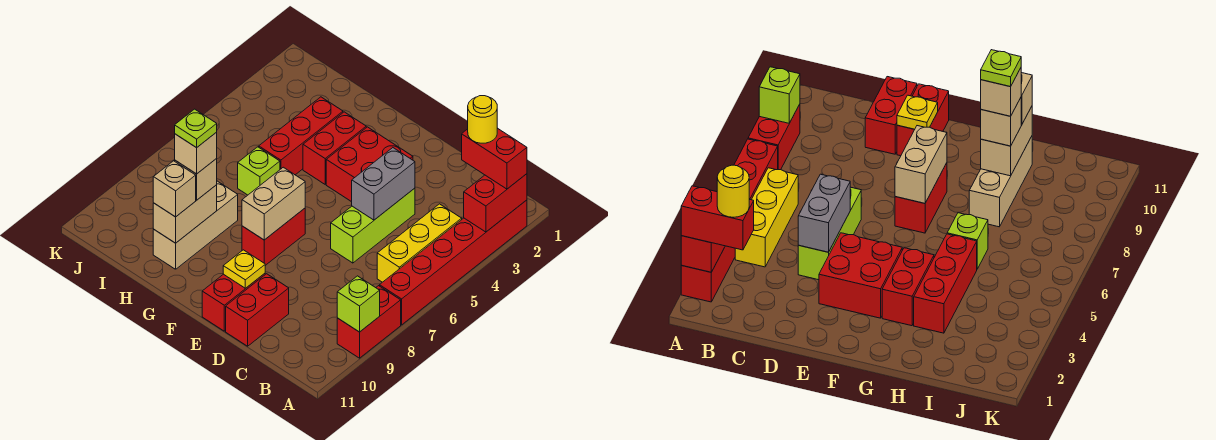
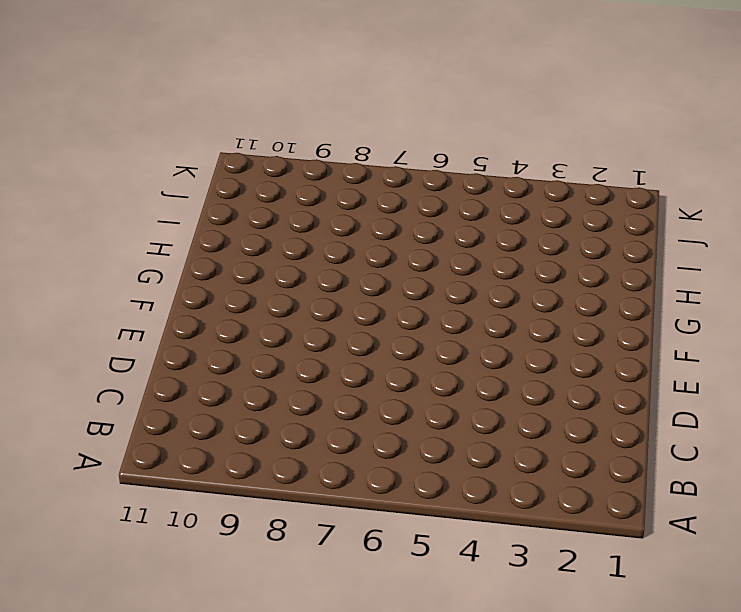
none -> red brick A2:A7 level 1
none -> red brick A8:A9 level 1
none -> yellow brick B4:B6 level 1

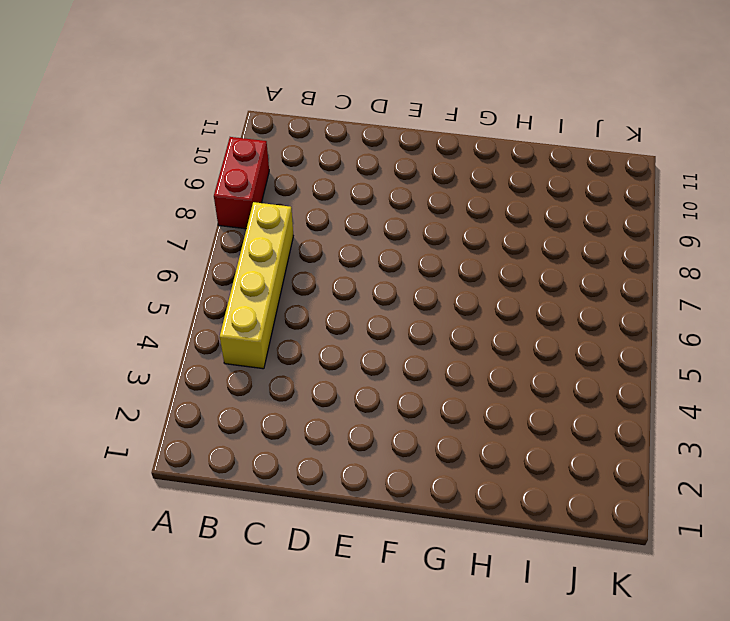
yellow brick B4:B7 level 1 -> yellow brick B4:B6 level 1
none -> red brick A2:A7 level 1
none -> lime brick D4:D6 level 1
none -> red brick D10:D11 level 1

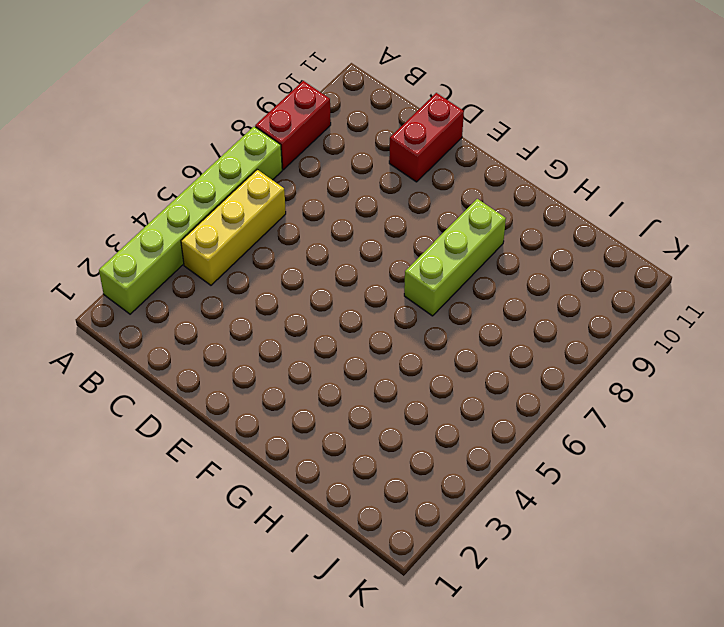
lime brick A2:A7 level 1 -> red brick A2:A7 level 1
lime brick G7:G9 level 1 -> lime brick D4:D6 level 1
none -> red brick E3:F4 level 1
none -> red brick E10:E11 level 1
none -> red brick F7:F8 level 1

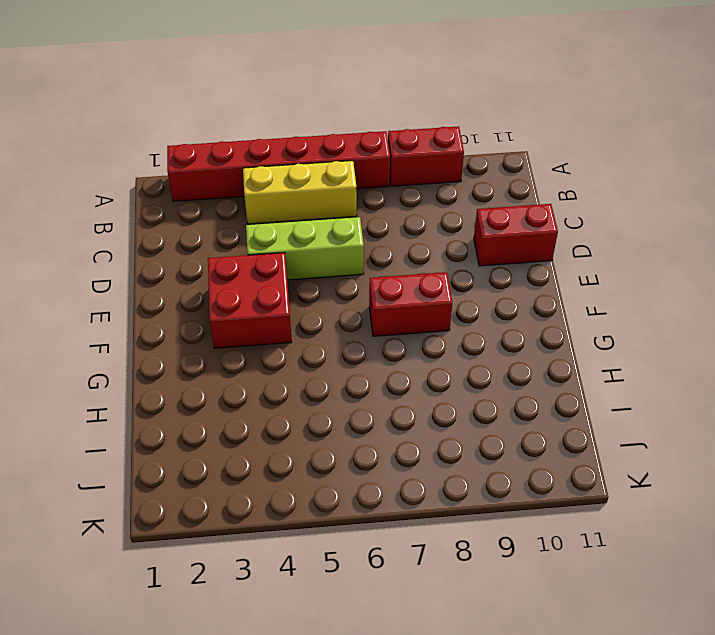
none -> red brick E10:E11 level 1
none -> red brick G3:G4 level 1
none -> red brick H3:H5 level 1

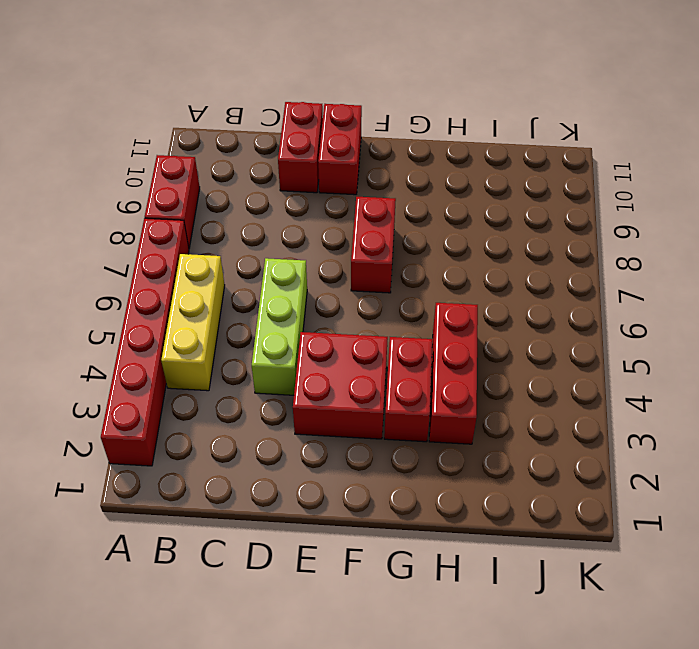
none -> lime brick H6 level 1
none -> tan brick H8:H10 level 1
none -> red brick A2:A3 level 2

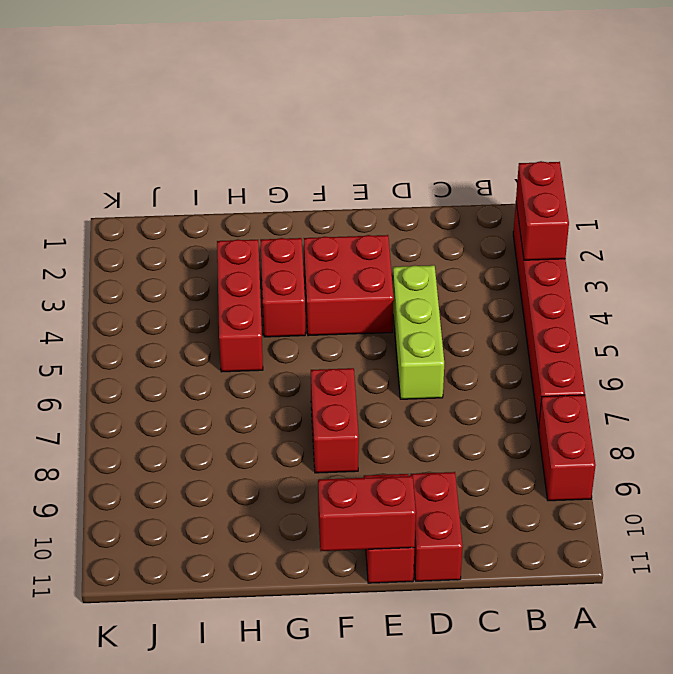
red brick E11:F11 level 2 -> red brick A2:B2 level 3
none -> yellow brick B4:B6 level 1
none -> lime brick H6 level 1
none -> tan brick H8:H10 level 1

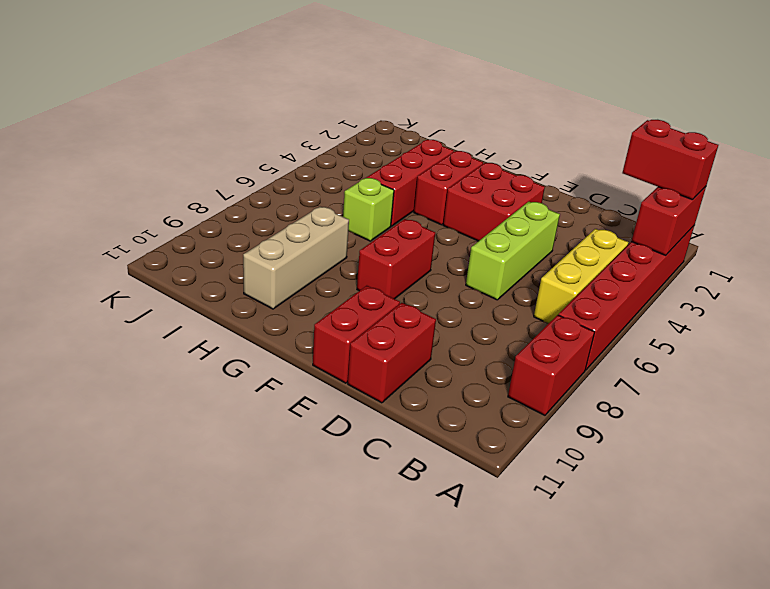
none -> lime brick A9 level 2
none -> grey brick D4:D5 level 2
none -> yellow plate E10 level 2

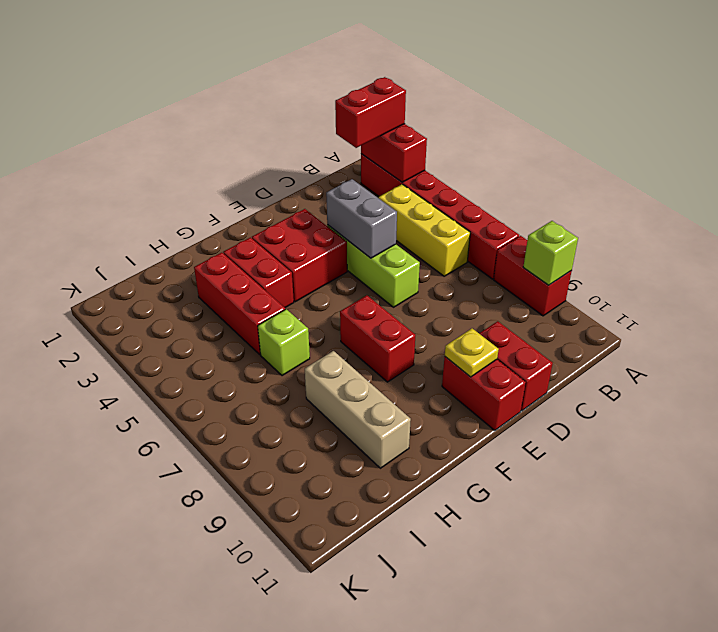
none -> tan brick F7:F8 level 2
none -> tan brick H9:H10 level 2
none -> tan brick H9 level 3

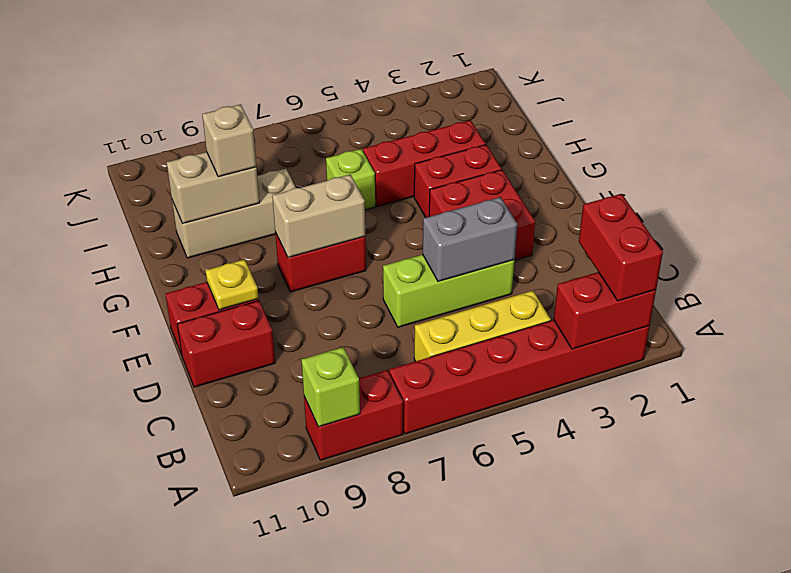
none -> tan brick H10 level 3
none -> yellow round brick B2 level 4
none -> tan brick H9 level 4

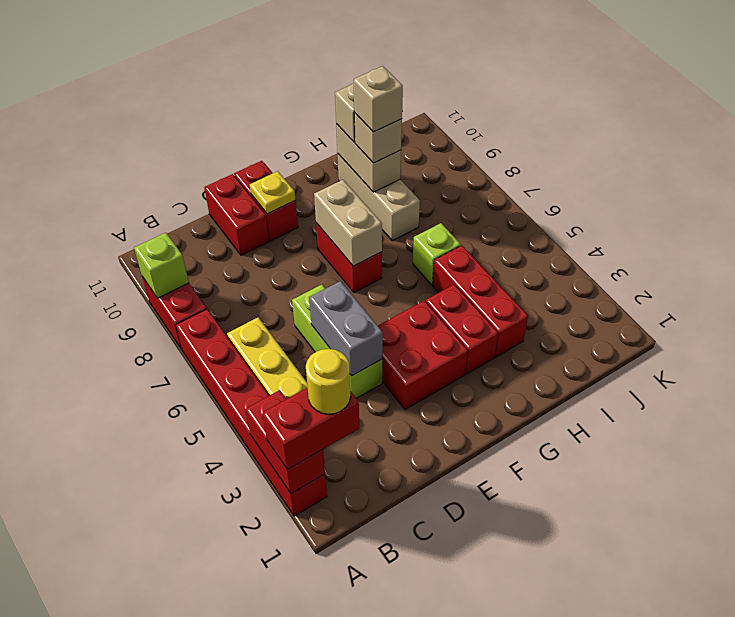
none -> lime plate H9 level 5

